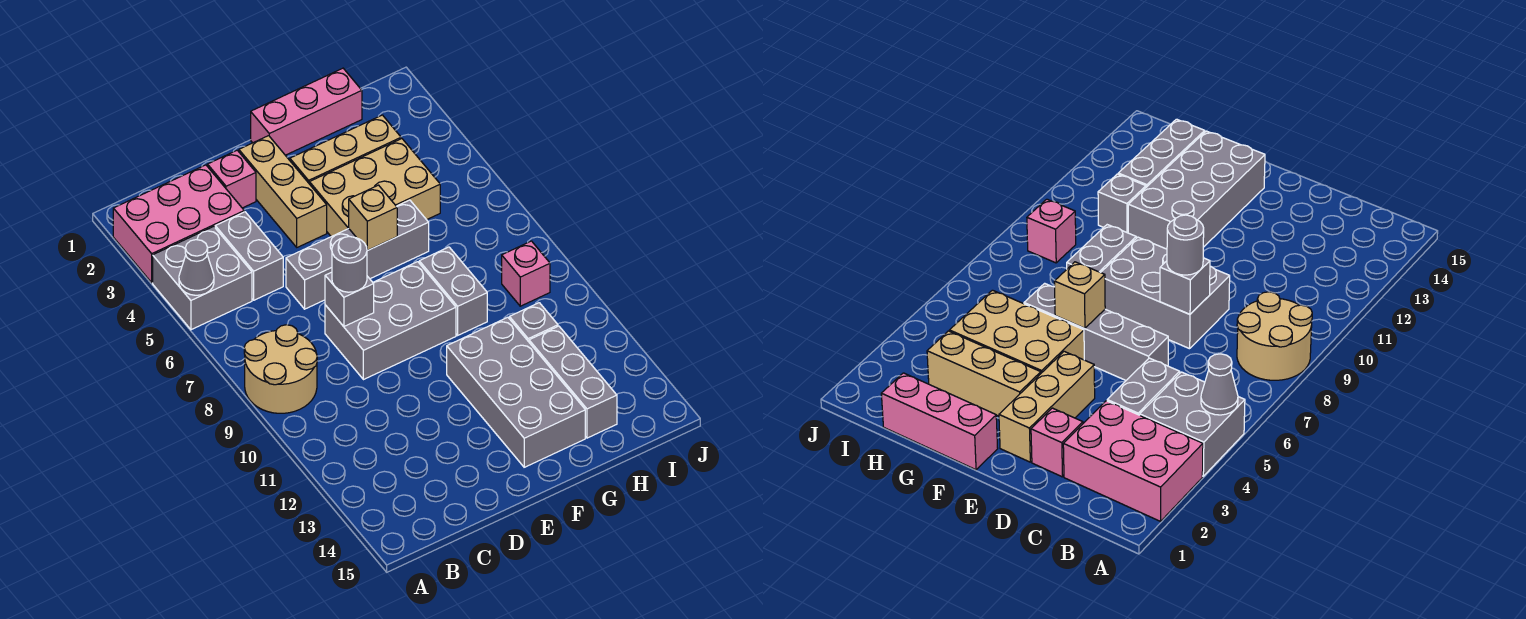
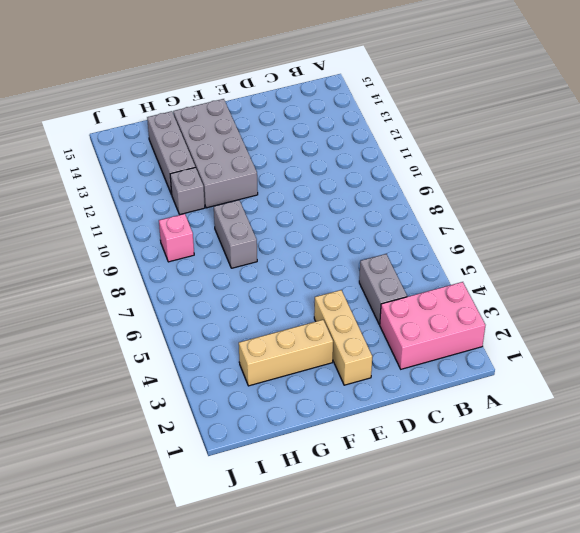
none -> grey brick A4:B5 level 1
none -> tan round brick A8:B9 level 1
none -> pink brick D2 level 1

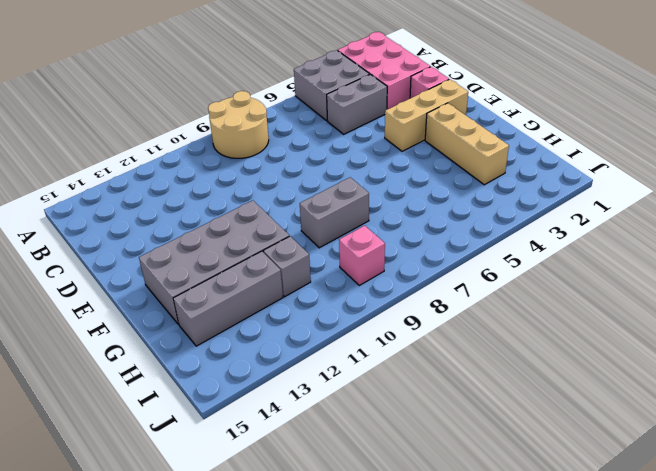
none -> grey brick D6:G6 level 1
none -> grey brick D8:F9 level 1
none -> pink brick F1:H1 level 1

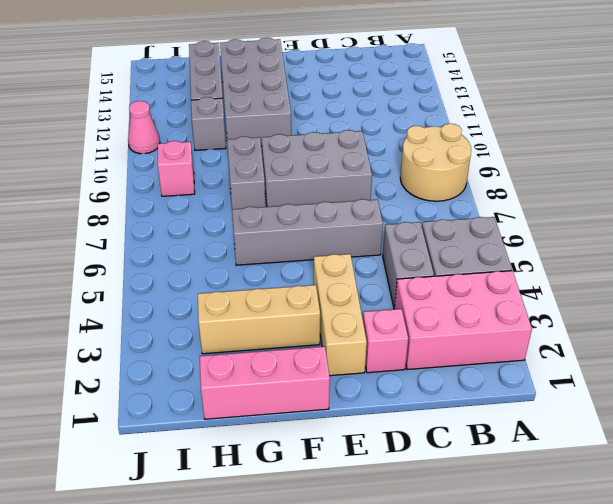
pink cone J11 level 1 -> none
none -> tan brick F4:H5 level 1
none -> grey cone A5 level 2
none -> grey brick D8 level 2

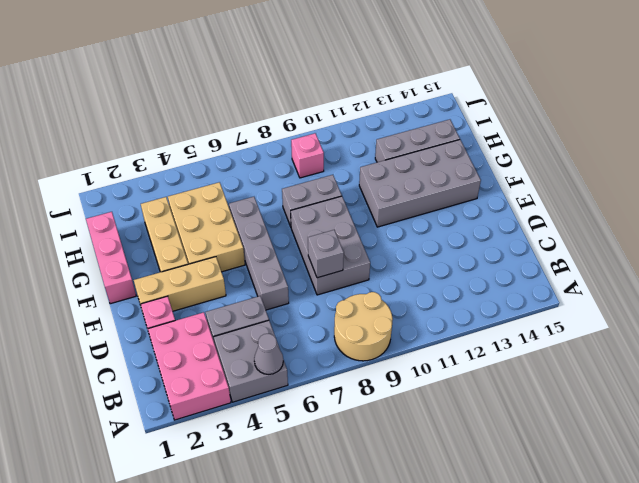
none -> grey brick H11 level 1
none -> tan brick F6 level 2
none -> grey round brick D8 level 3

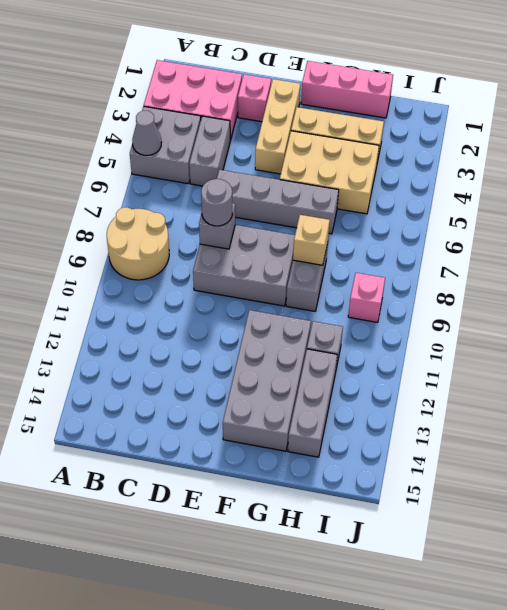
tan brick G8 level 2 -> tan brick F6 level 2

